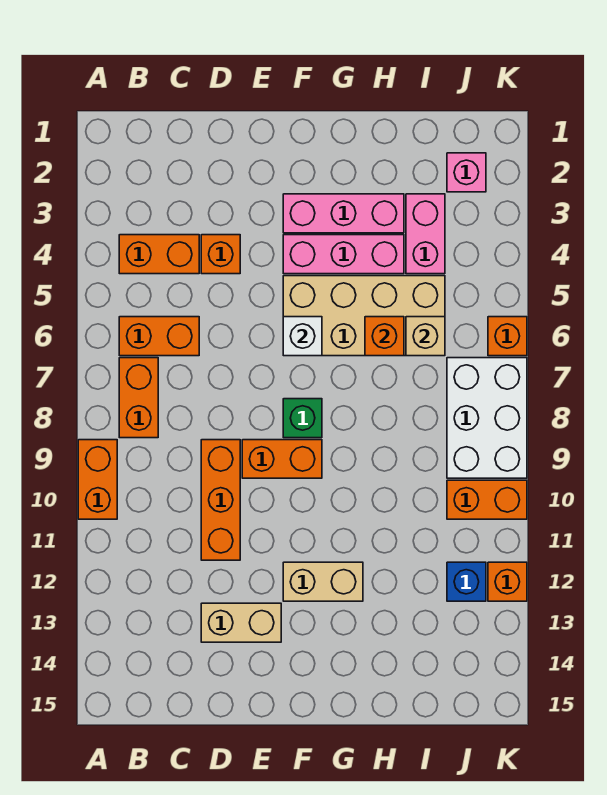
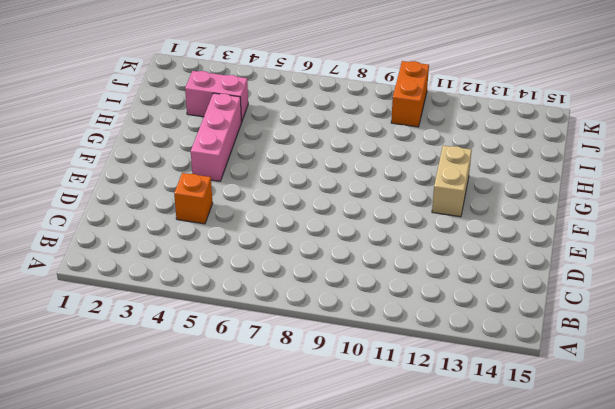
none -> orange brick A9:A10 level 1
none -> orange brick B4:C4 level 1
none -> orange brick B6:C6 level 1

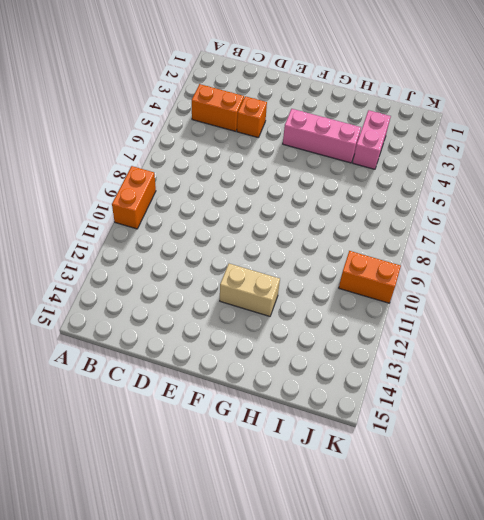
none -> orange brick B6:C6 level 1
none -> orange brick B7:B8 level 1
none -> orange brick D9:D11 level 1

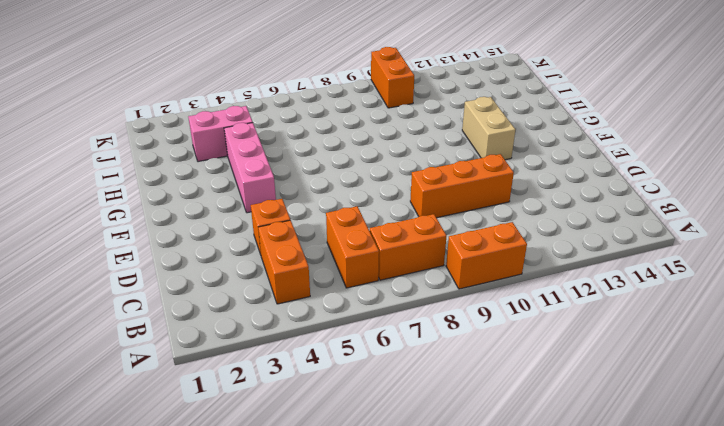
none -> tan brick D13:E13 level 1
none -> orange brick E9:F9 level 1
none -> pink brick F3:H3 level 1

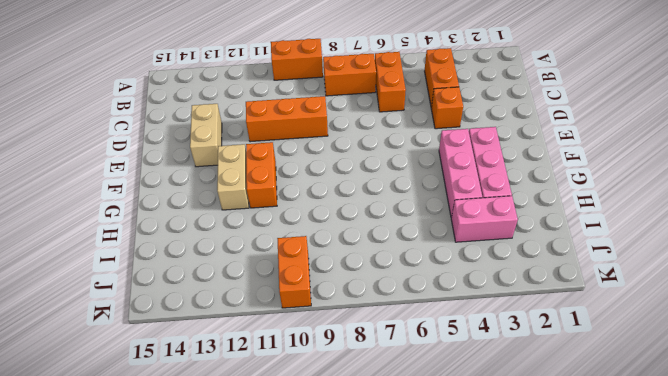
orange brick F11:G11 level 1 -> orange brick E9:F9 level 1
none -> tan brick F5:I6 level 1
none -> green brick F8 level 1
none -> pink brick J2 level 1

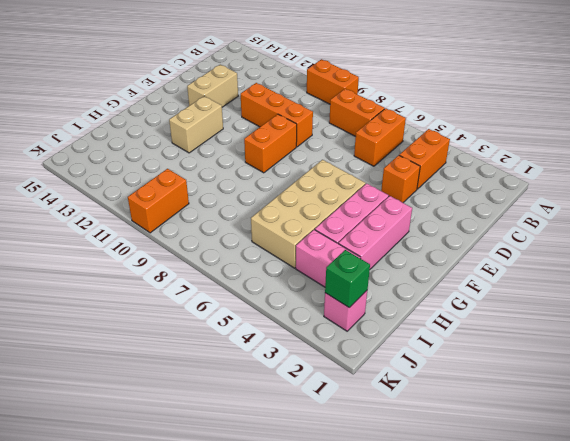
green brick J2 level 2 -> green brick F8 level 1
none -> white brick J7:K9 level 1
none -> blue brick J12 level 1
none -> orange brick K6 level 1

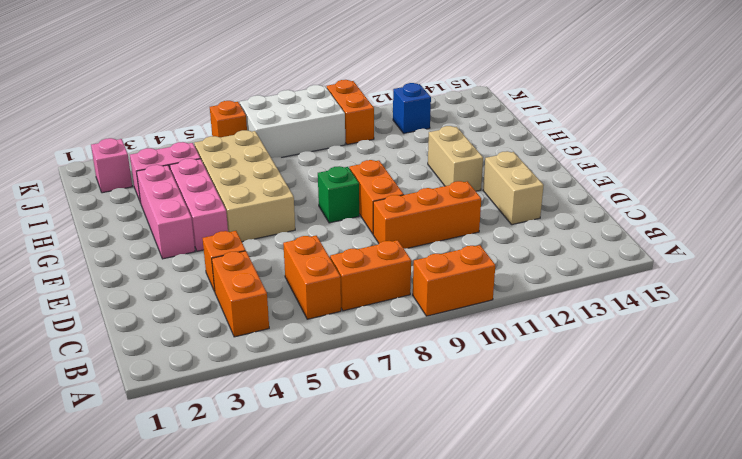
none -> orange brick K12 level 1
none -> white brick F6 level 2
none -> orange brick H6 level 2

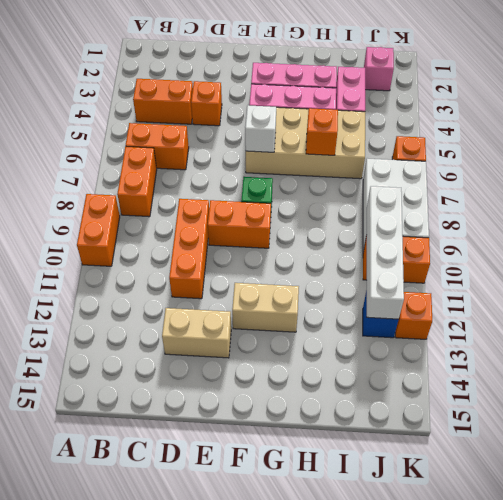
white brick J9:J12 level 2 -> none
none -> tan brick I6 level 2

